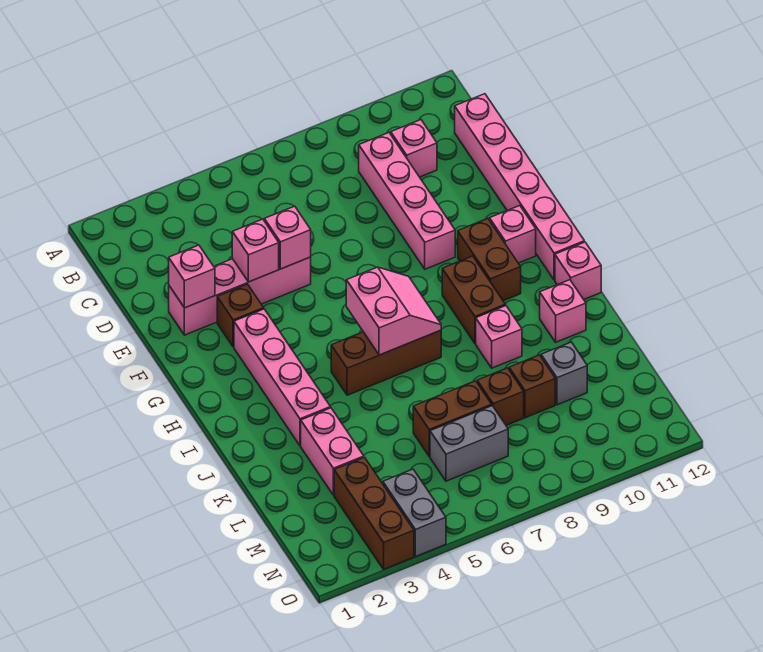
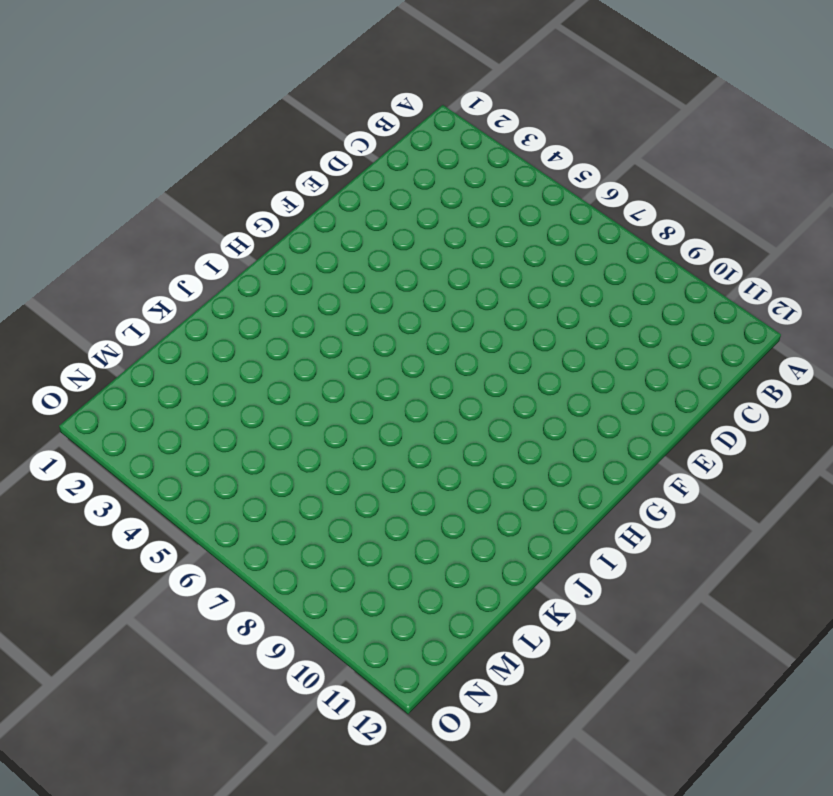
none -> pink brick C9:F9 level 1
none -> pink brick C10 level 1
none -> pink brick C12:H12 level 1

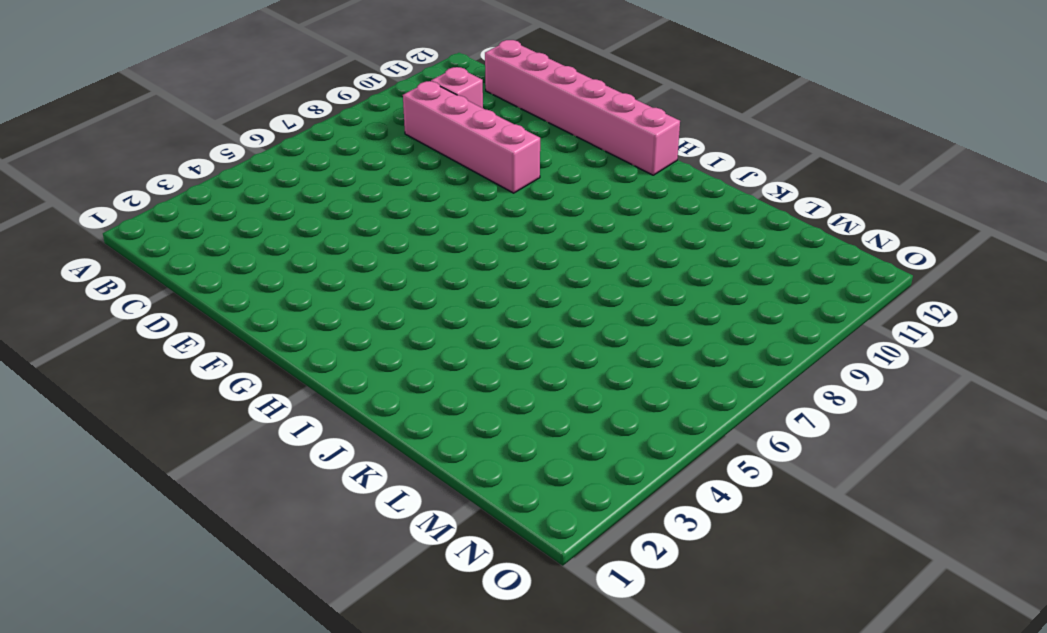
none -> pink brick E2:E5 level 1
none -> brown brick F3 level 1
none -> pink brick G3:J3 level 1

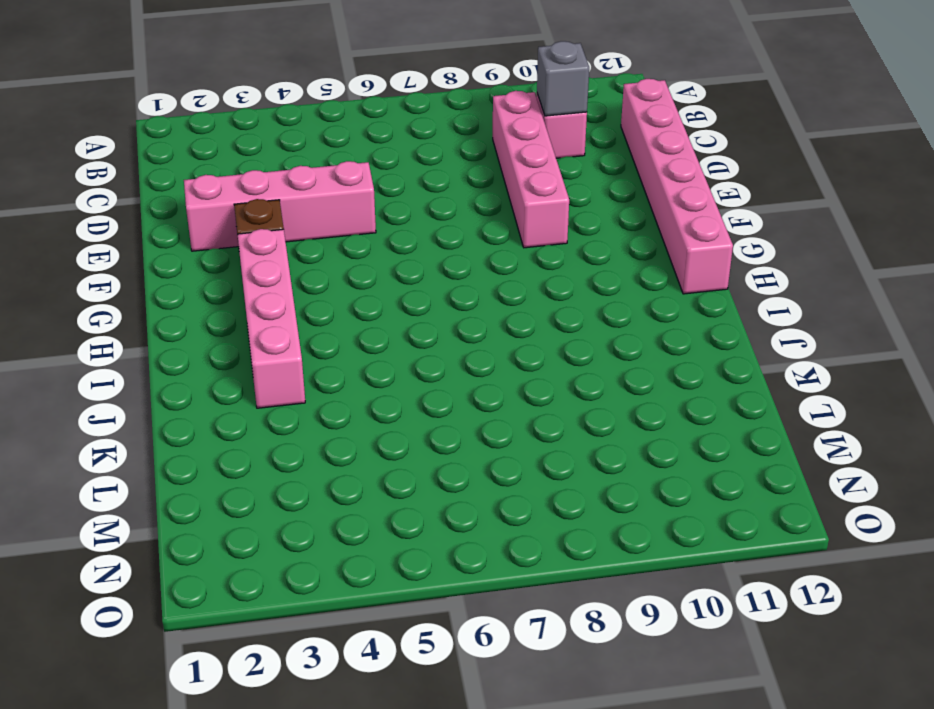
grey brick C10 level 2 -> grey brick L10 level 1
none -> brown brick G10:H10 level 1
none -> pink brick G11 level 1
none -> brown brick H9:I9 level 1

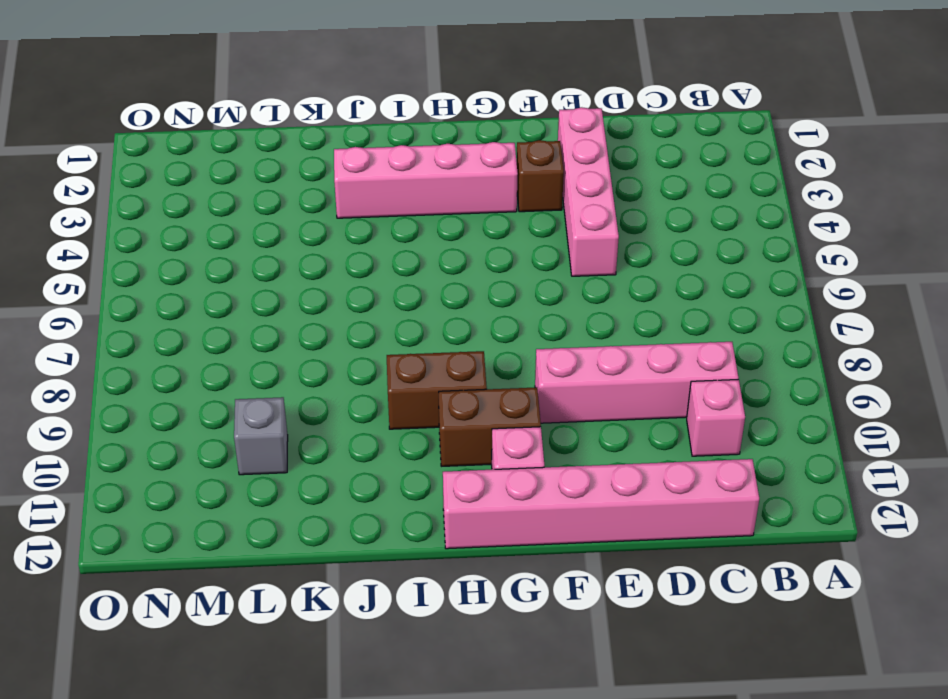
none -> brown brick I5:I7 level 1
none -> pink brick I12 level 1
none -> pink brick J9 level 1

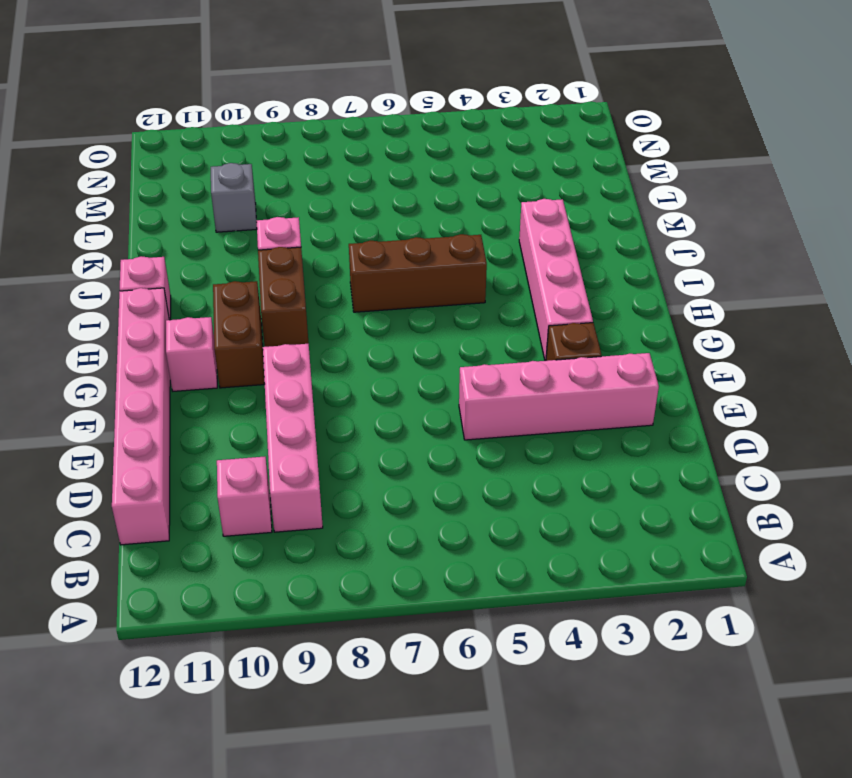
none -> pink brick J11 level 1
none -> pink brick K3:L3 level 1
none -> brown brick L6:L7 level 1

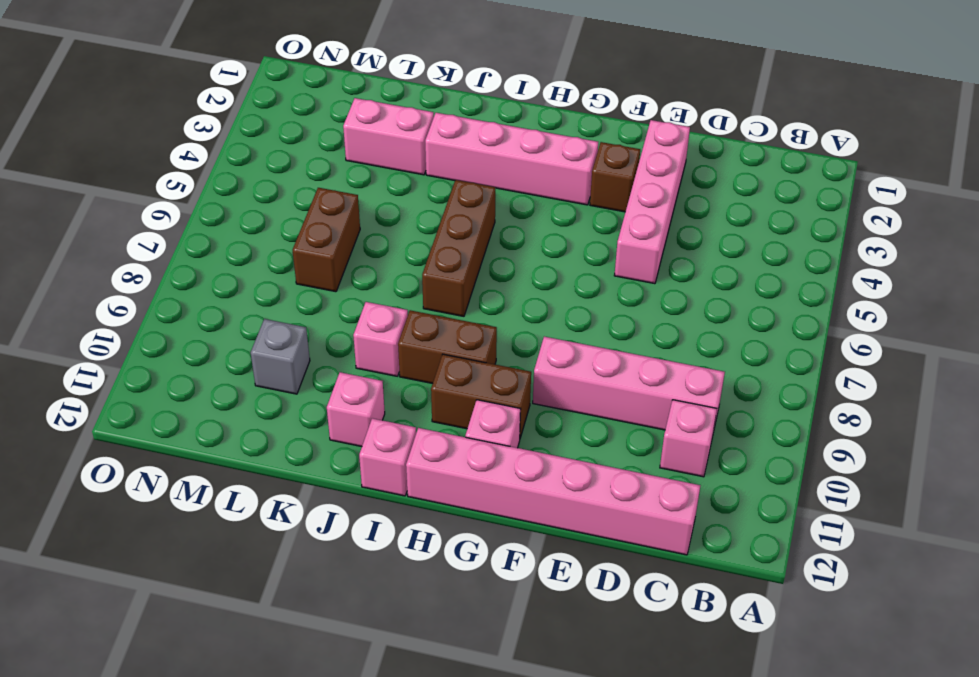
none -> brown brick L8 level 1
none -> brown brick L9 level 1
none -> brown brick M3:O3 level 1

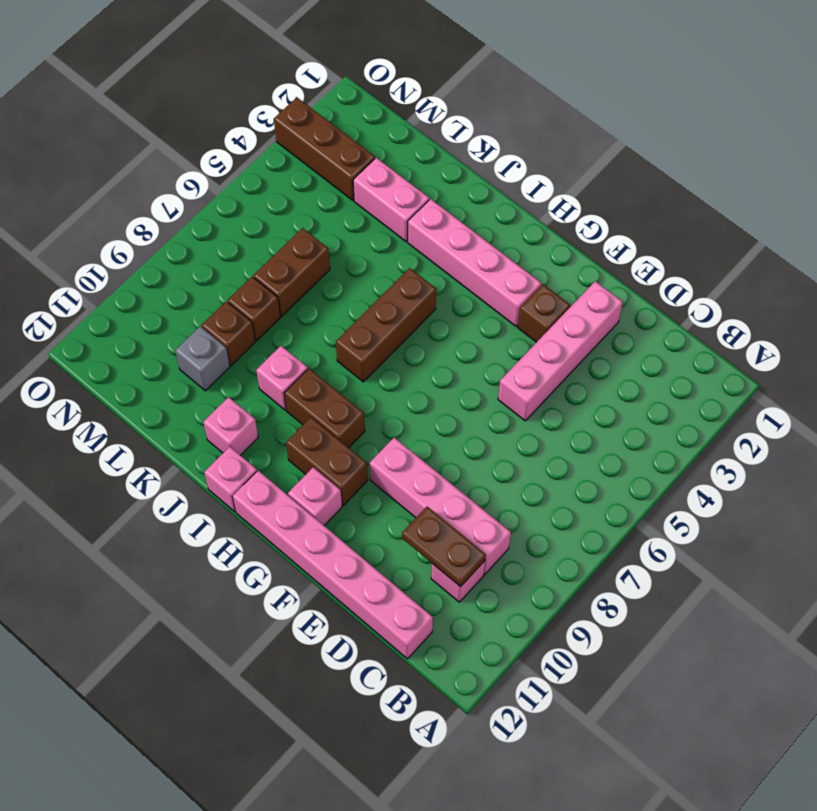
brown plate C10:D10 level 2 -> none
none -> grey brick M6:M7 level 1
none -> grey brick N4:O4 level 1
none -> pink brick E2 level 2

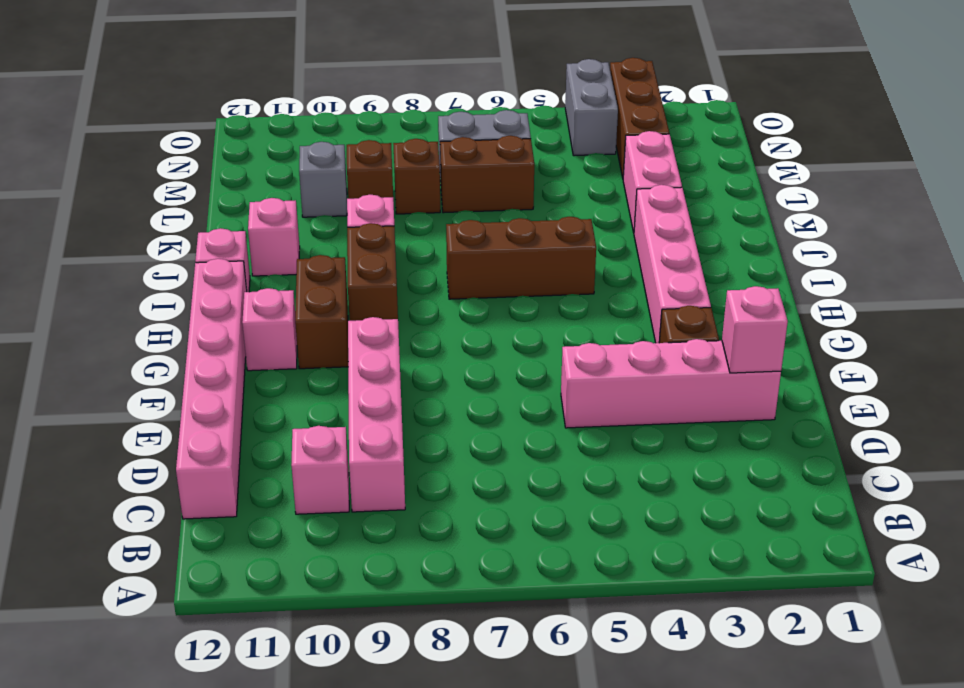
none -> pink brick E4 level 2
none -> pink brick E5 level 2
none -> pink slope H6:I7 level 2 top 6

